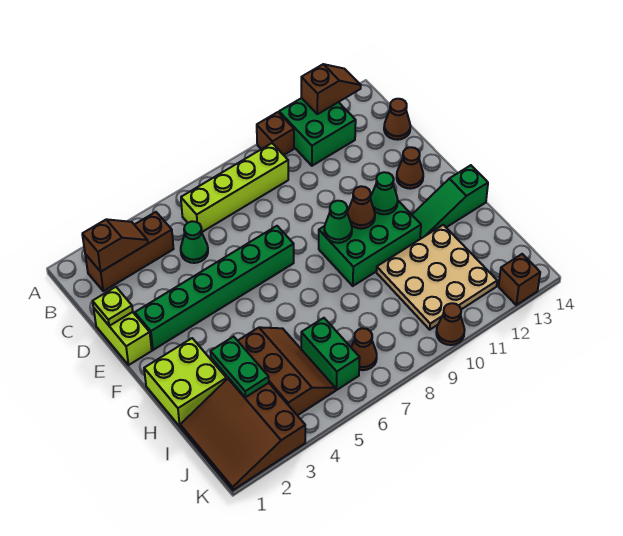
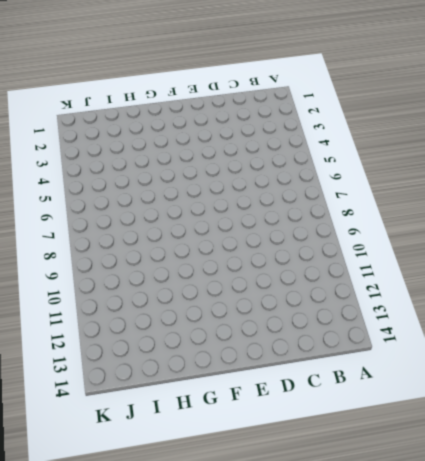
none -> brown brick A10 level 1
none -> green brick A11:B12 level 1
none -> brown brick B2:B4 level 1

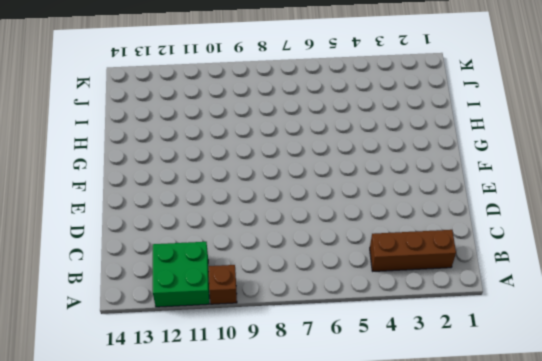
none -> lime brick B6:B9 level 1
none -> green cone C5 level 1
none -> brown cone C14 level 1

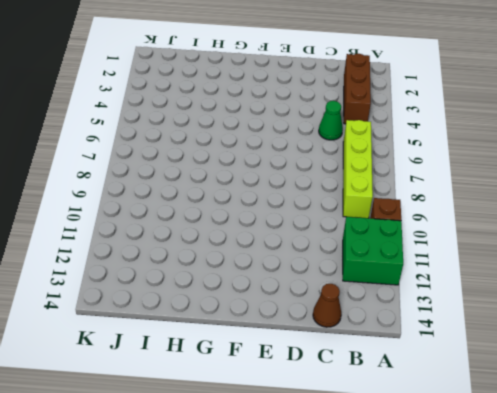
none -> lime brick D1:E1 level 1
none -> green brick E2:E7 level 1
none -> brown cone E13 level 1

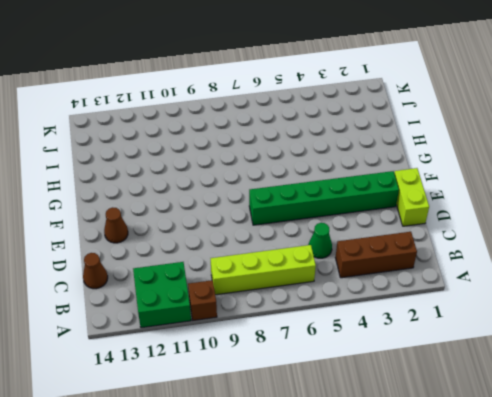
none -> green brick F9:G11 level 1
none -> lime brick G1:H2 level 1
none -> green slope G12:G14 level 1 top 14

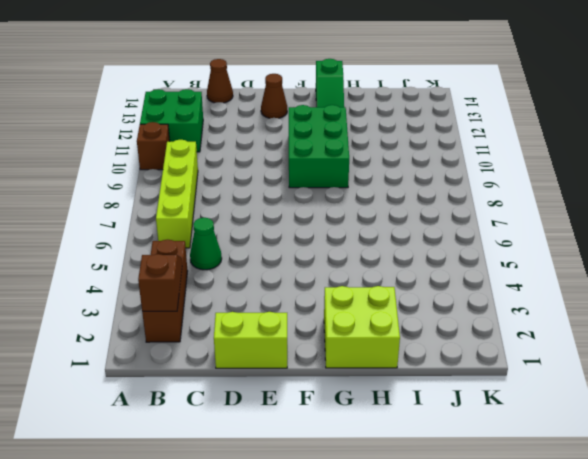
none -> green brick E2:E7 level 1
none -> brown slope H4:J5 level 1 top 4
none -> tan plate H10:J12 level 1

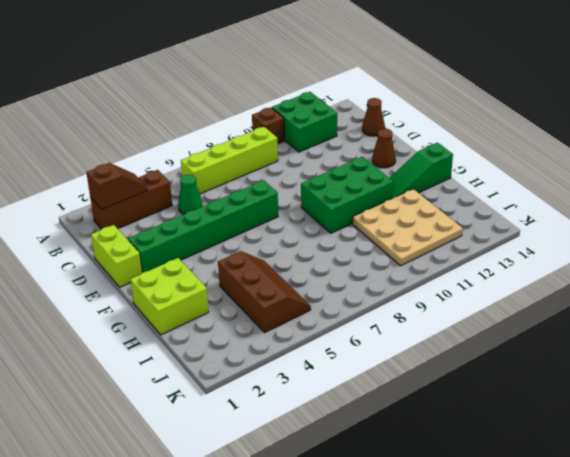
none -> brown slope I1:K3 level 1 top 3
none -> green brick I6:J6 level 1
none -> brown cone J7 level 1

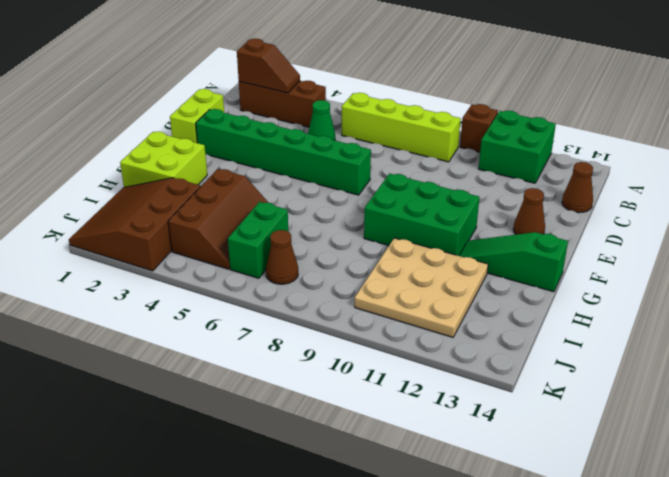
none -> brown cone K10 level 1
none -> brown brick K13 level 1
none -> brown slope A12:A13 level 2 top 12

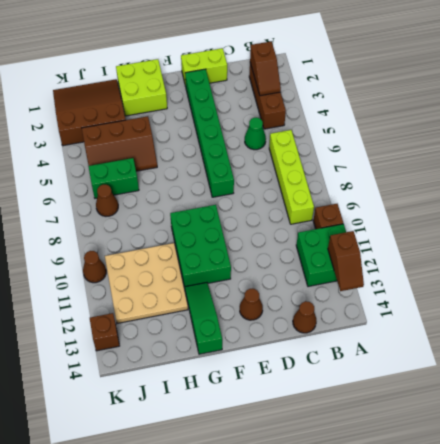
none -> lime plate D1 level 2
none -> green cone F9 level 2
none -> brown cone F10 level 2

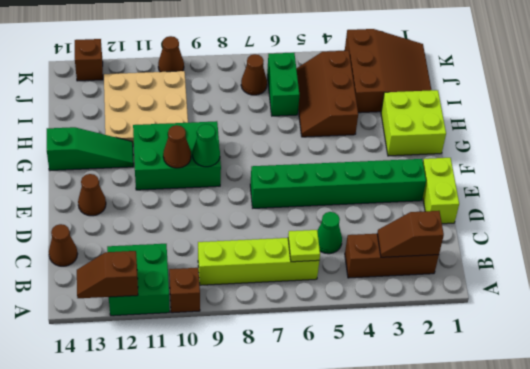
lime plate B6 level 2 -> lime plate D1 level 2
none -> green cone F11 level 2
none -> green plate H3:I3 level 2

